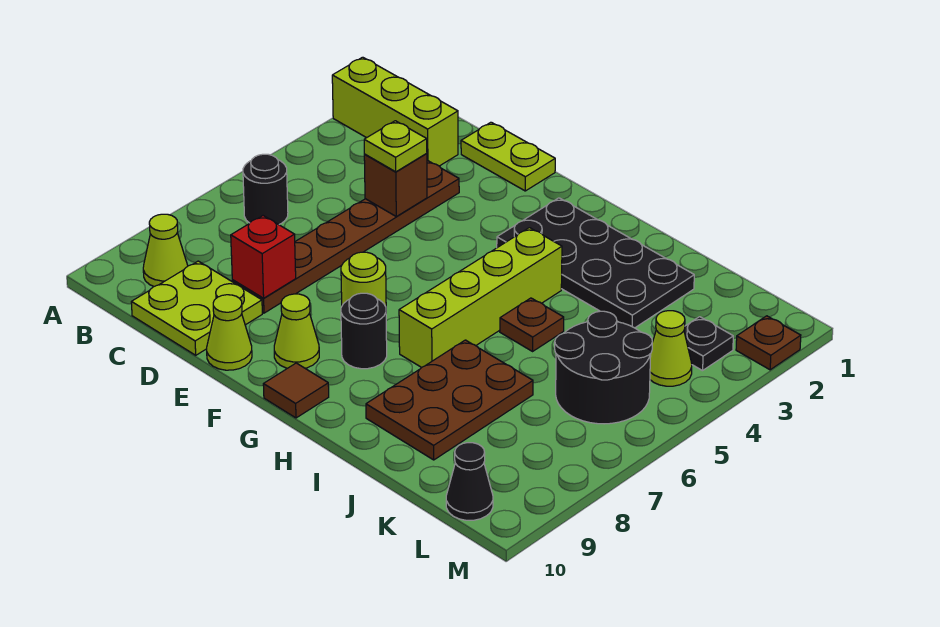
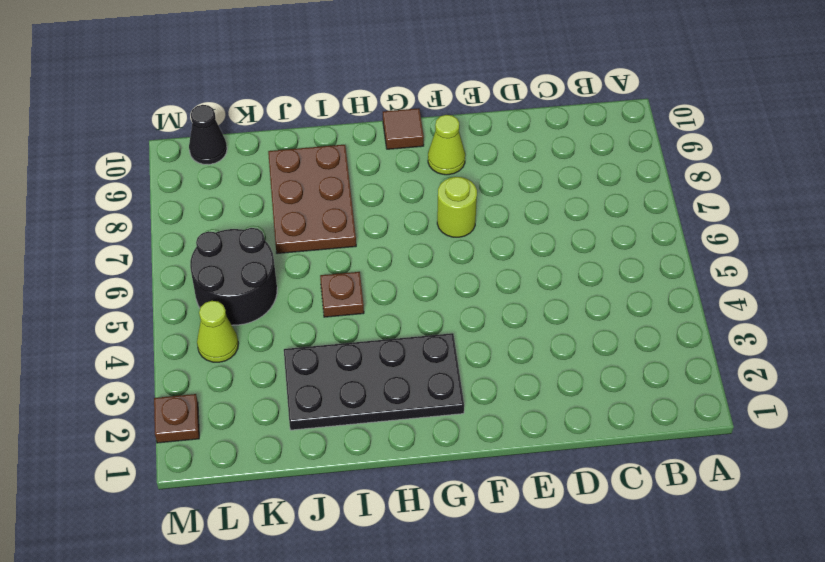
none -> lime brick A2:C2 level 1
none -> black round brick B6 level 1
none -> lime cone B9 level 1

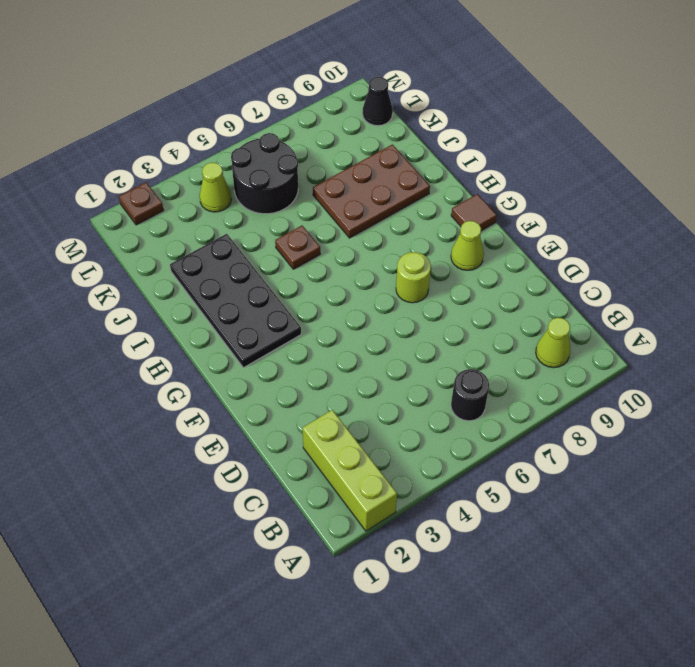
none -> lime plate C9:D10 level 1
none -> lime plate D1:E1 level 1
none -> brown plate D3:D8 level 1

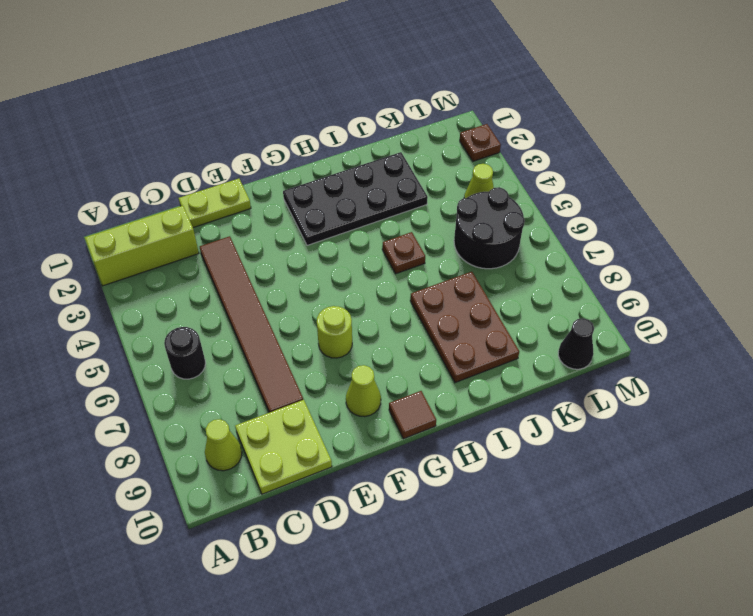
brown tile D3:D8 level 1 -> brown plate D3:D8 level 1
none -> lime cone E10 level 1
none -> black round brick G8 level 1
none -> lime brick H4:H7 level 1

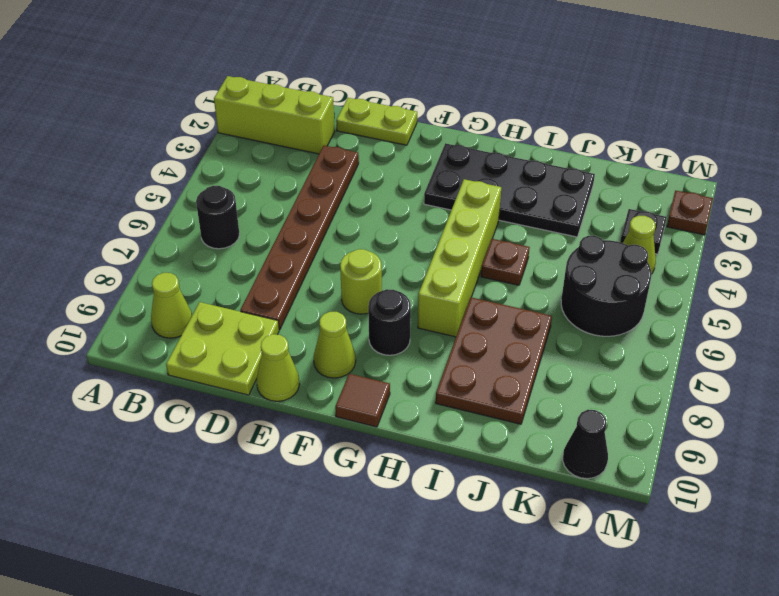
none -> brown brick D4 level 2
none -> red brick D8 level 2
none -> lime plate D4 level 3

